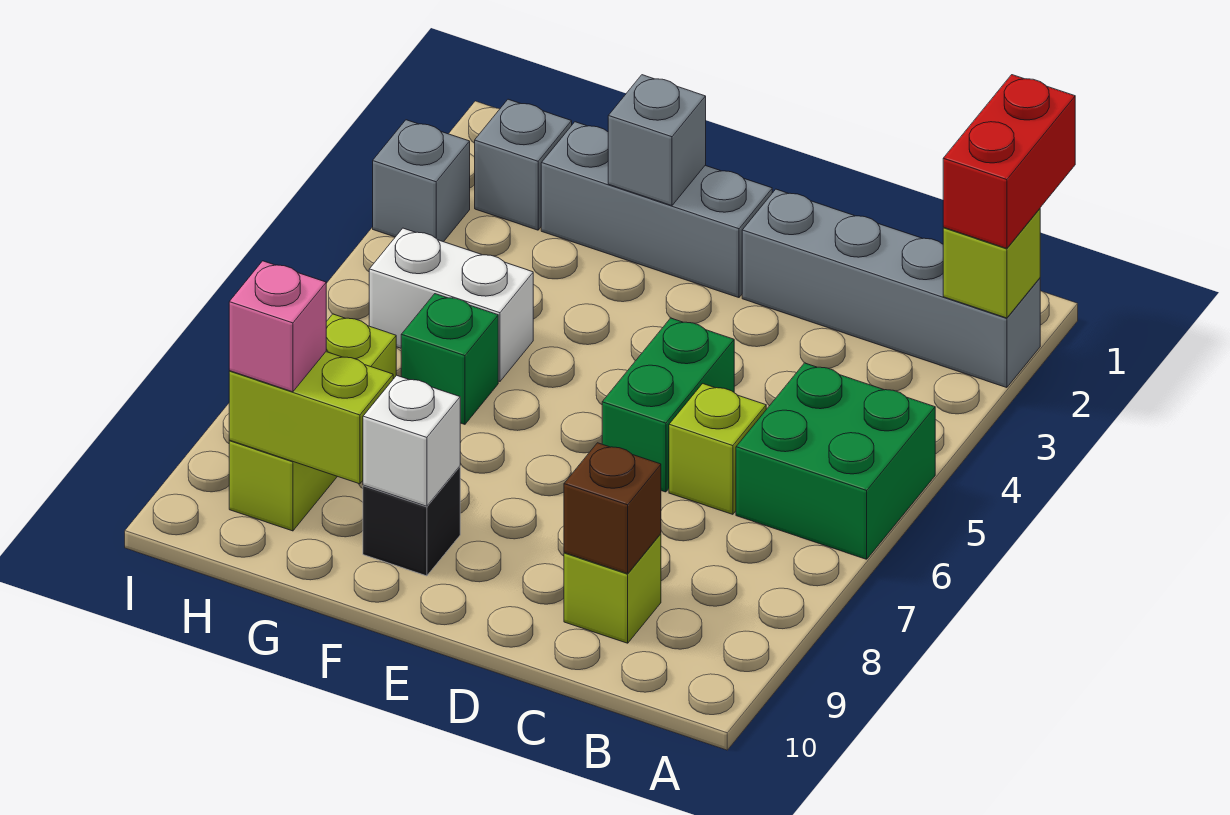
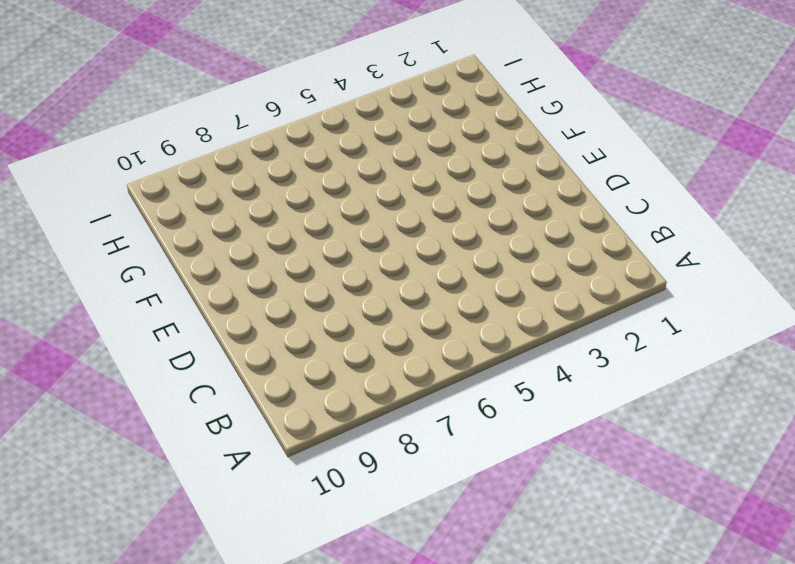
none -> grey brick A2:D2 level 1
none -> green brick A5:B6 level 1
none -> lime brick C6 level 1

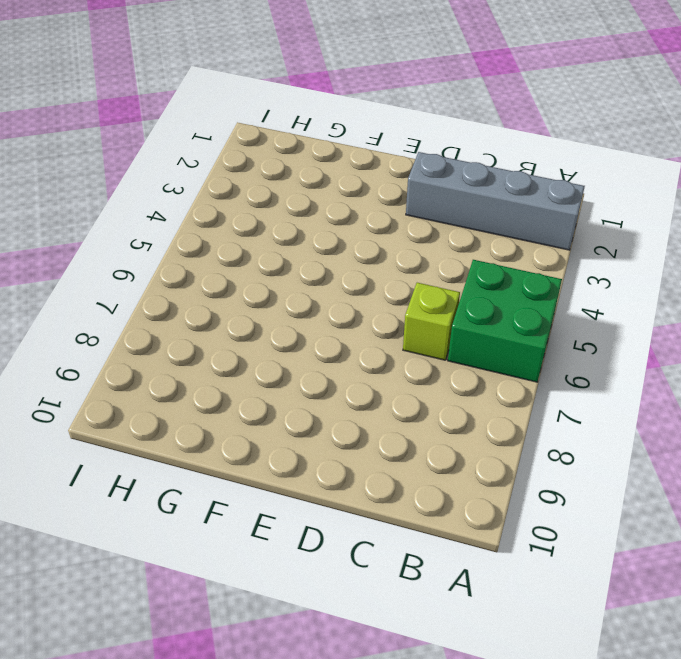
none -> lime brick C9 level 1
none -> green brick D5:D6 level 1
none -> grey brick E2:G2 level 1

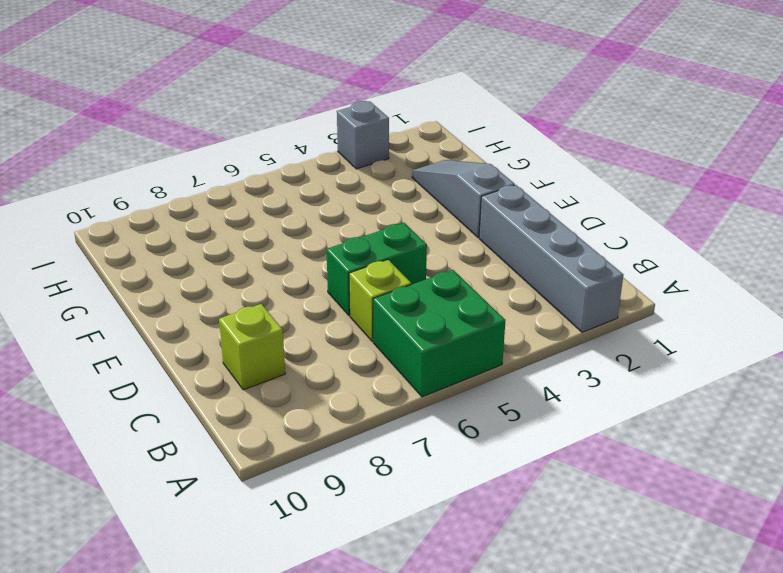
grey slope E2:G2 level 1 top E -> grey brick E2:G2 level 1
none -> black brick F9 level 1
none -> white brick G5:H5 level 1
none -> green brick G6 level 1

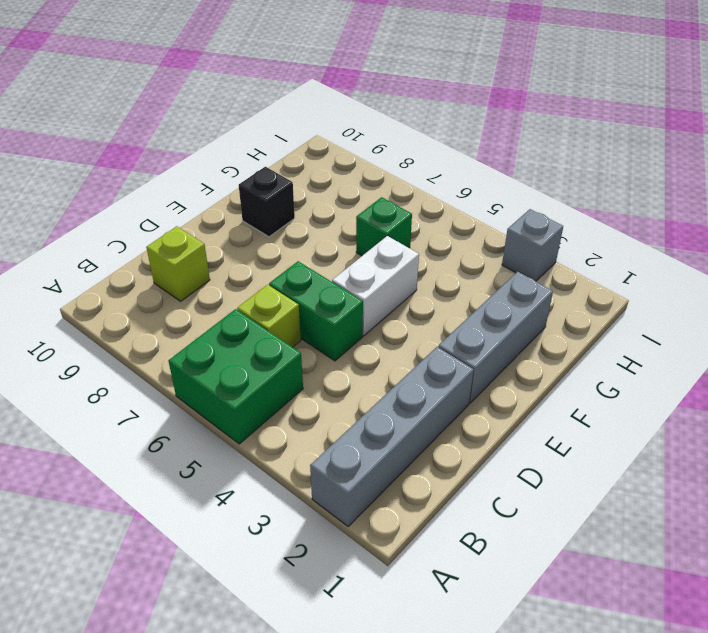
white brick E5:F5 level 1 -> white brick G5:H5 level 1
none -> grey brick H2 level 1
none -> lime brick H7:H9 level 1
none -> lime brick A2 level 2

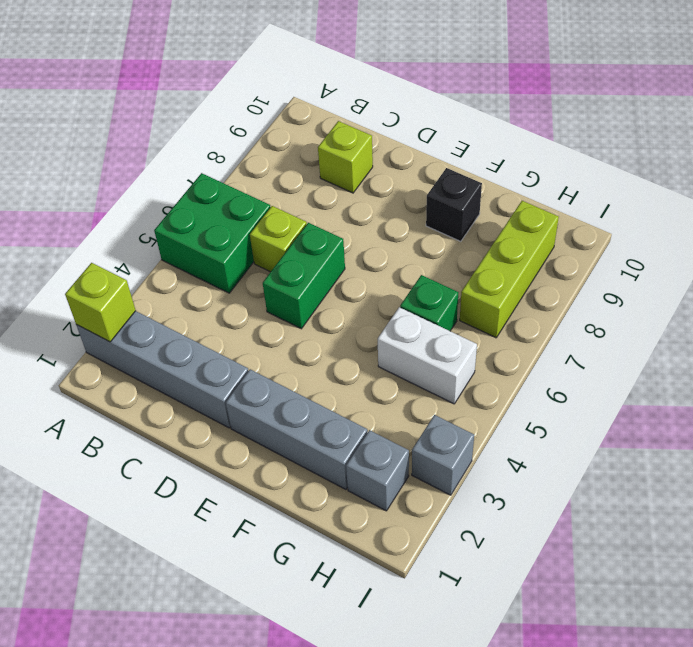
none -> brown brick C9 level 2
none -> grey brick F2 level 2
none -> white brick F9 level 2

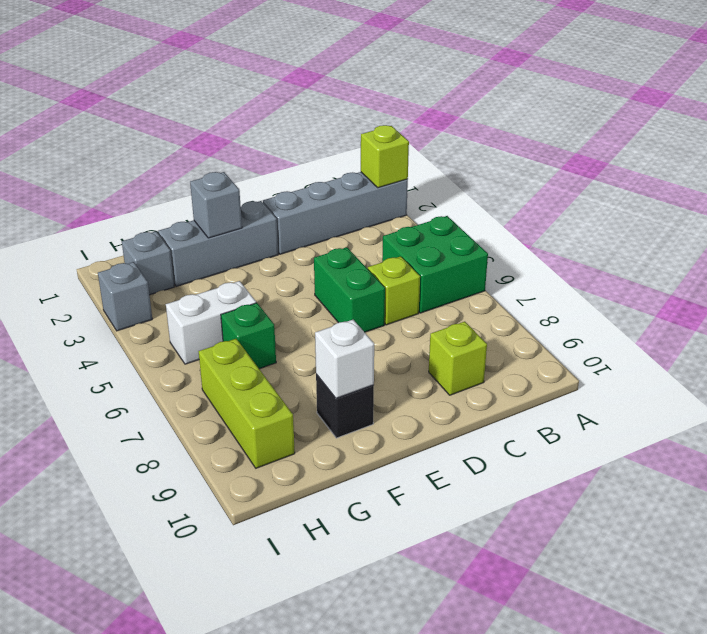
none -> brown brick C9 level 2
none -> lime brick G9:H9 level 2
none -> red brick A1:A2 level 3

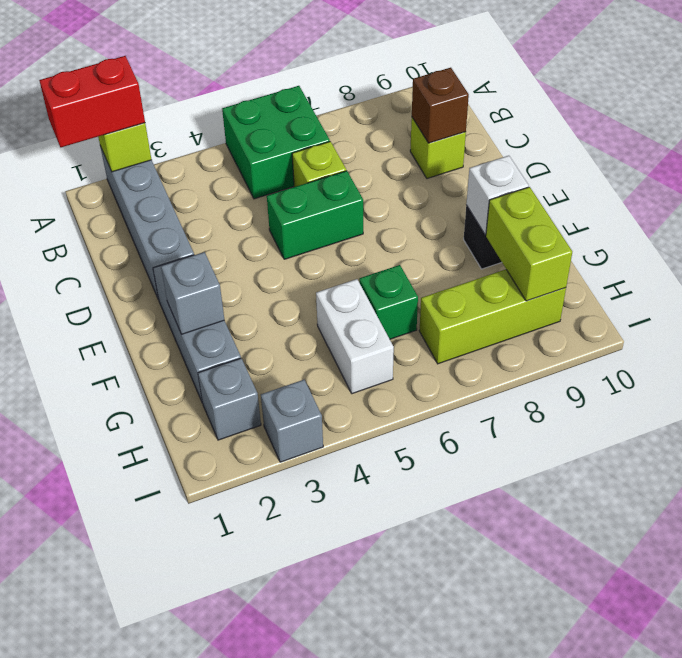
none -> pink brick H9 level 3

